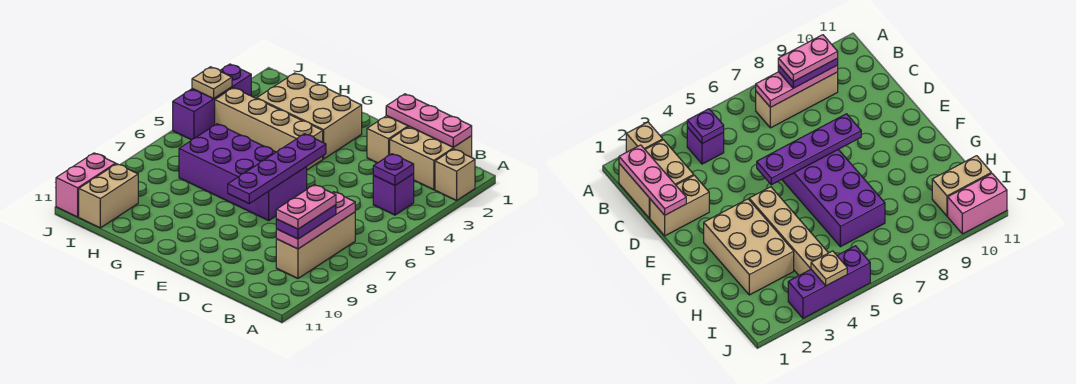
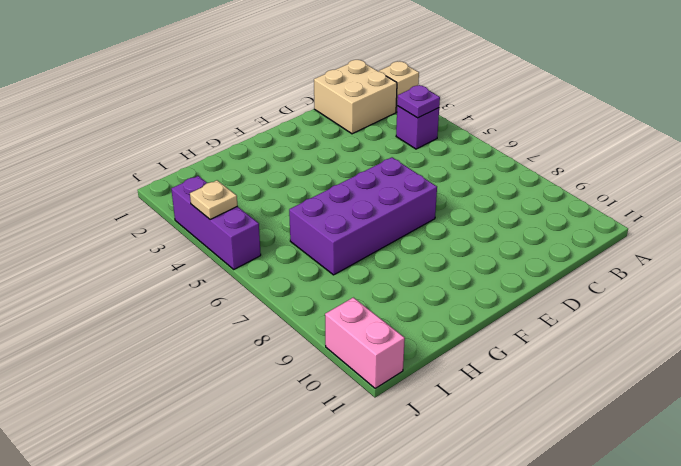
none -> tan brick B7:B9 level 1
none -> tan brick D1:D2 level 1
none -> tan brick F2:H3 level 1

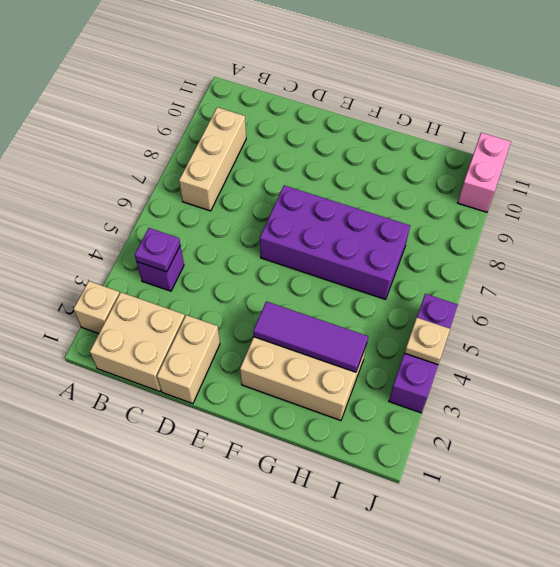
purple tile F3:H3 level 2 -> none
none -> tan brick F4:I4 level 1
none -> tan brick I10:I11 level 1
none -> pink plate B1:D1 level 2

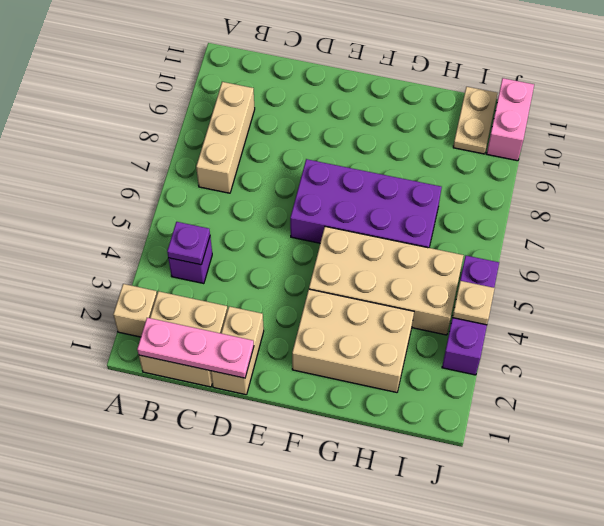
tan brick F4:I5 level 1 -> tan brick F4:I4 level 1
tan plate I10:I11 level 1 -> tan brick I10:I11 level 1
none -> pink plate B7:B9 level 2
none -> purple plate E5:E8 level 2
none -> purple plate B8:B9 level 3

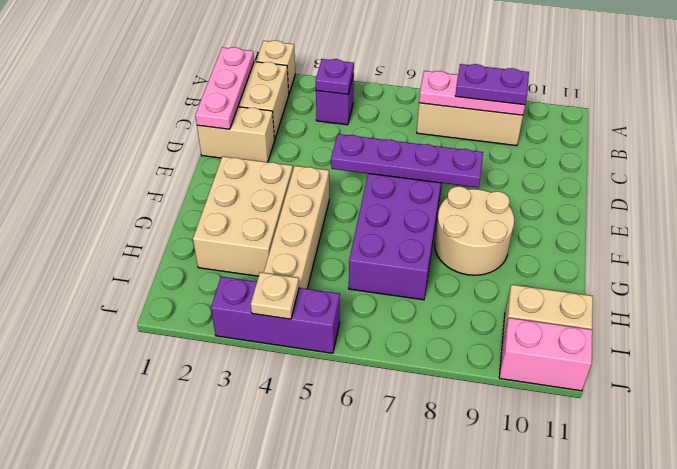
tan round brick F8:G9 level 1 -> none
none -> pink plate B8:B9 level 4

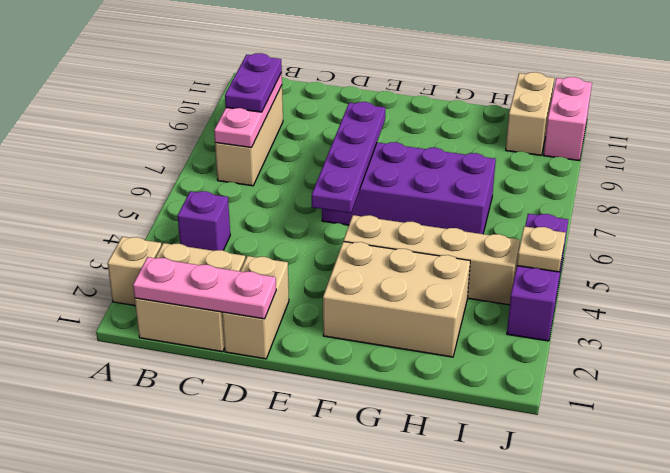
none -> purple plate B4 level 2
none -> pink plate B8:B9 level 4

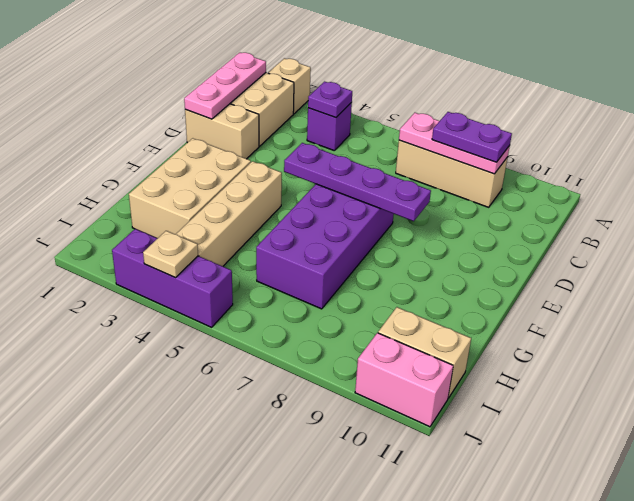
none -> pink plate B8:B9 level 4

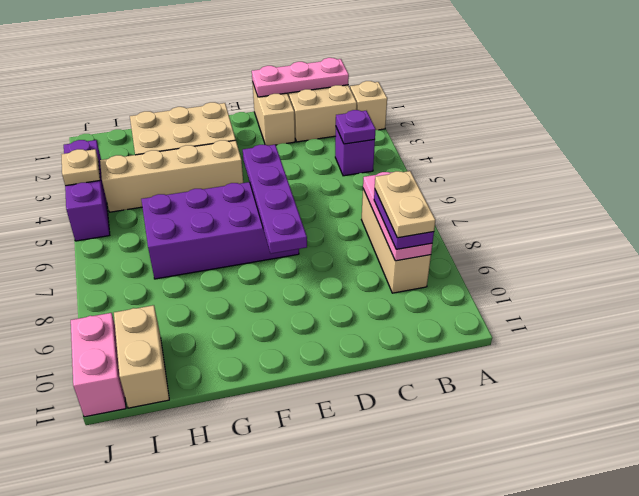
tan plate B8:B9 level 4 -> pink plate B8:B9 level 4

